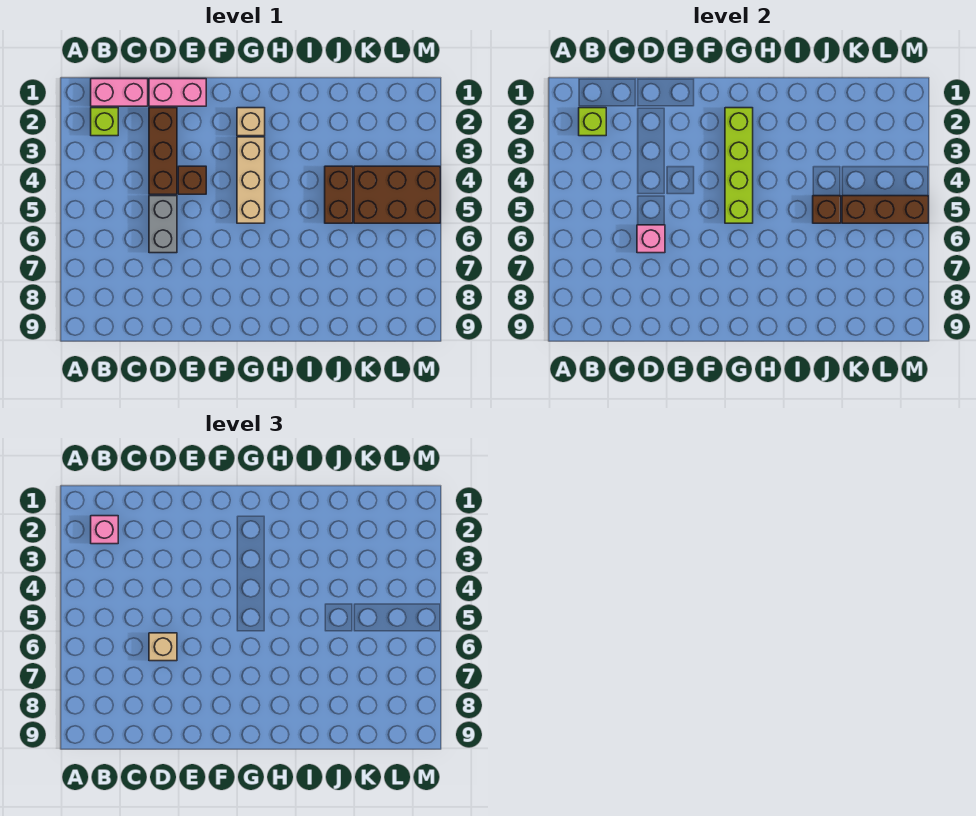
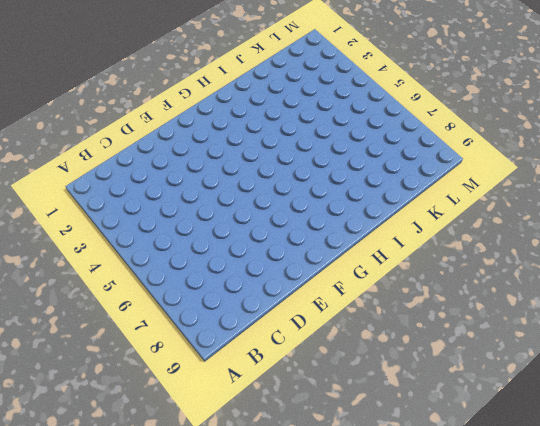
none -> pink brick B1:C1 level 1
none -> lime brick B2 level 1
none -> pink brick D1:E1 level 1

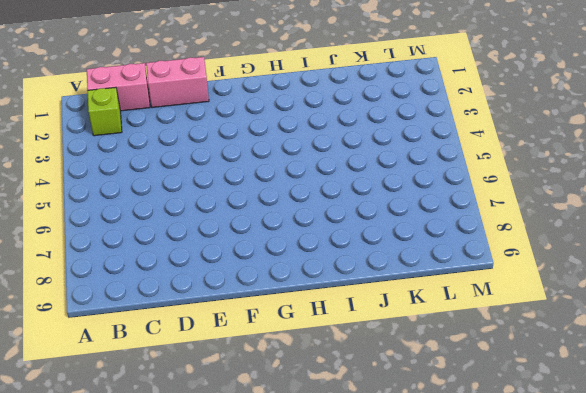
none -> brown brick D2:D4 level 1
none -> grey brick D5:D6 level 1
none -> brown brick E4 level 1

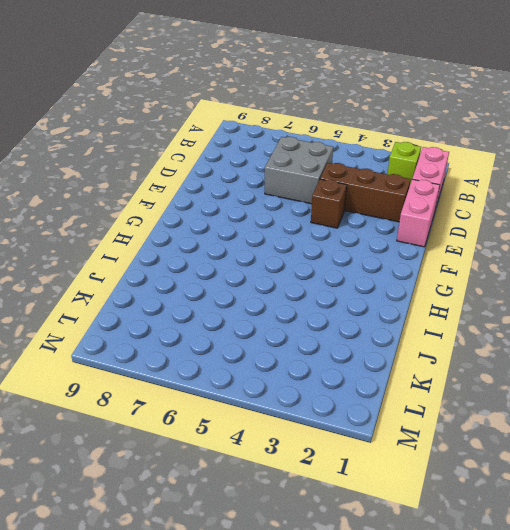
grey brick C5:D6 level 1 -> grey brick D5:D6 level 1
none -> tan brick G2 level 1
none -> tan brick G3:G5 level 1
none -> brown brick J4:J5 level 1

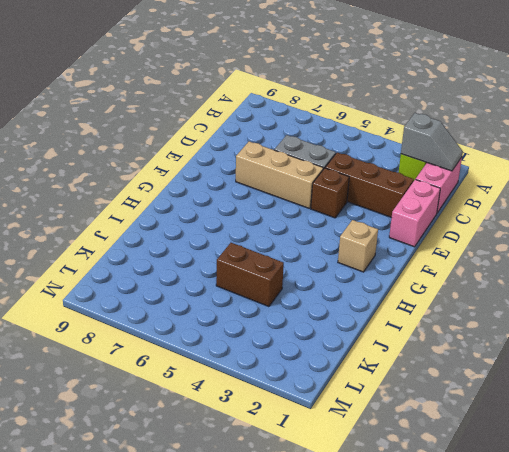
grey slope B1:B2 level 2 top 2 -> lime brick B2 level 2
tan brick E5:E7 level 1 -> tan brick G3:G5 level 1
none -> brown brick K4:M5 level 1
none -> pink brick D6 level 2
none -> lime brick G2:G5 level 2

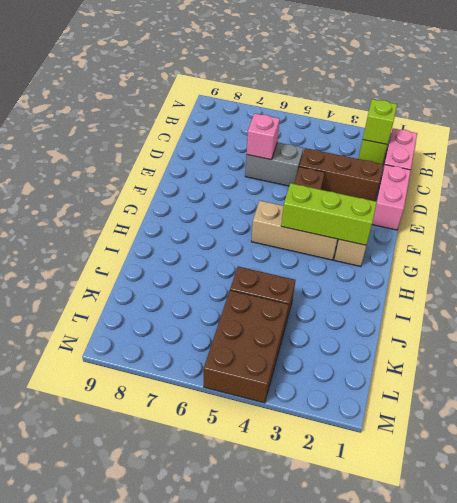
lime brick G2:G4 level 2 -> lime brick G2:G5 level 2
none -> brown brick J5 level 2
none -> brown brick K5:M5 level 2
none -> pink brick B2 level 3

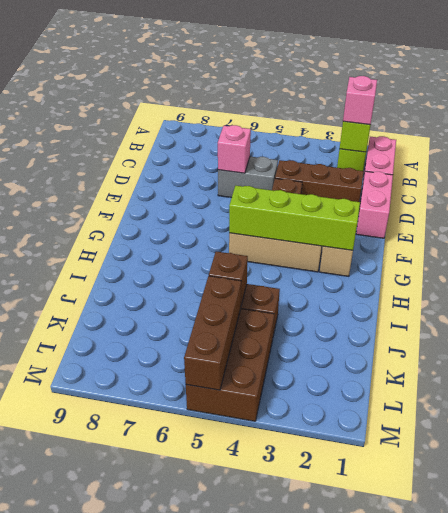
none -> tan brick D6 level 3

